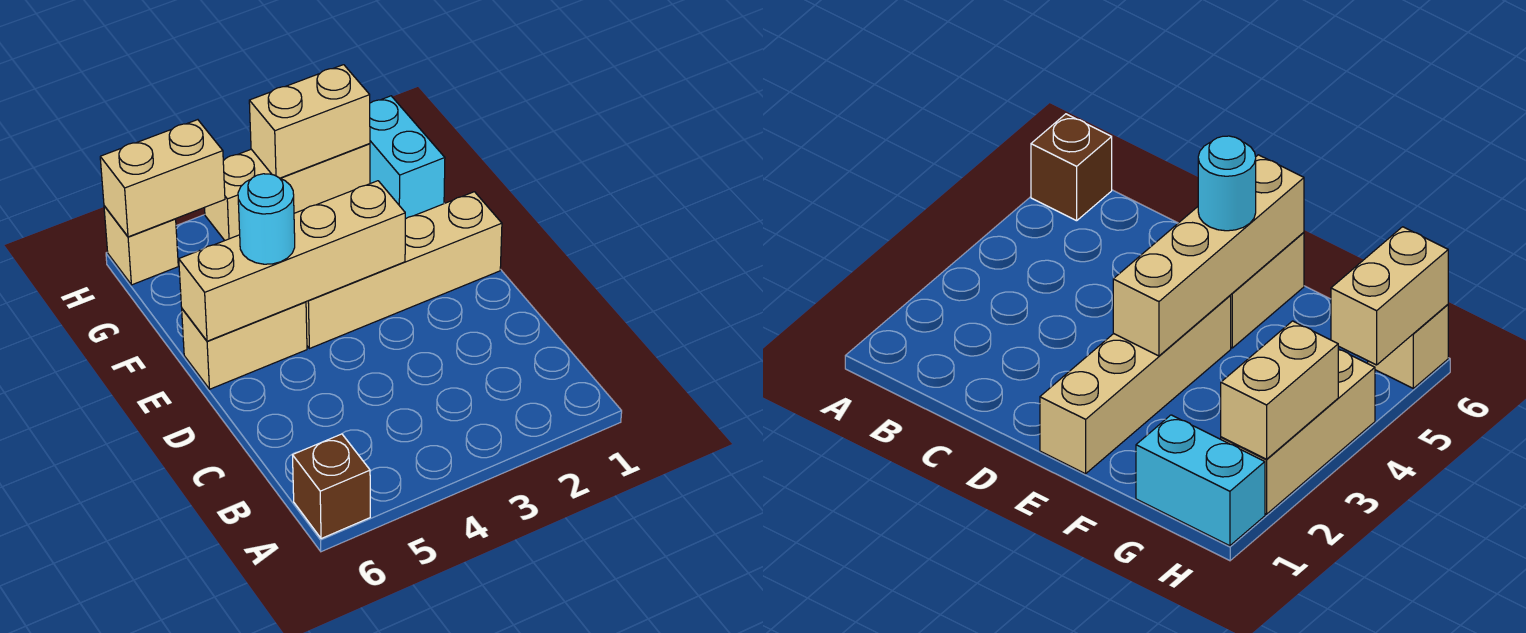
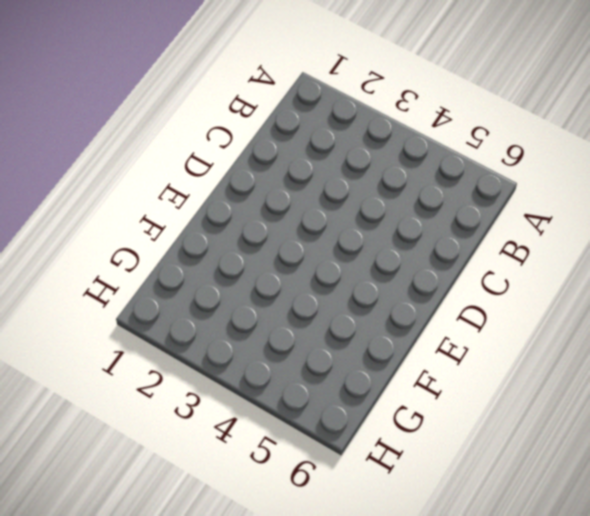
none -> brown brick A6 level 1
none -> tan brick E1:E4 level 1

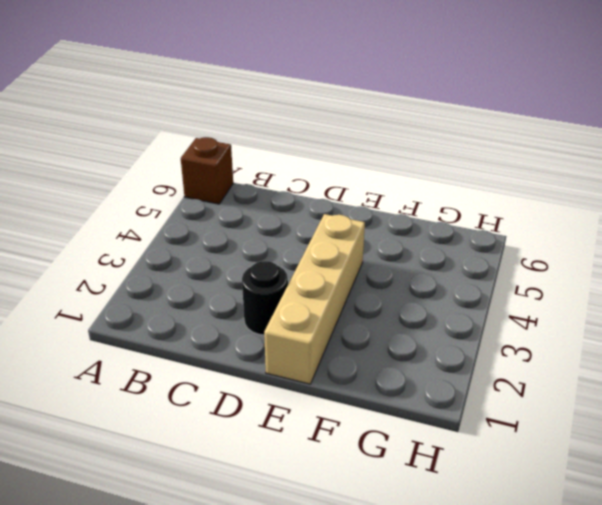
black round brick D2 level 1 -> none
none -> tan brick E5:E6 level 1
none -> cyan brick G1:H1 level 1

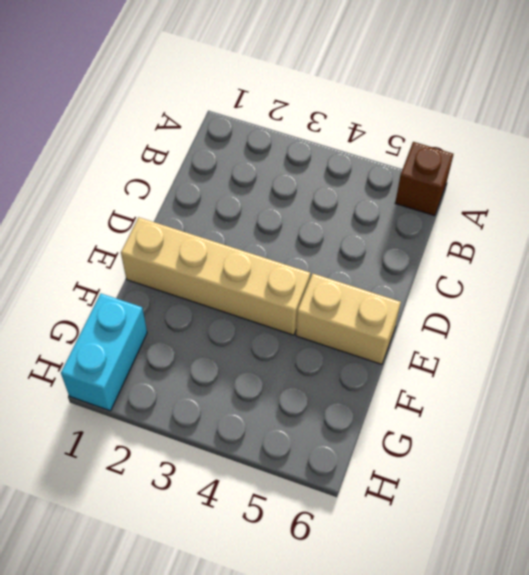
none -> tan brick H2:H4 level 1
none -> tan brick H6 level 1

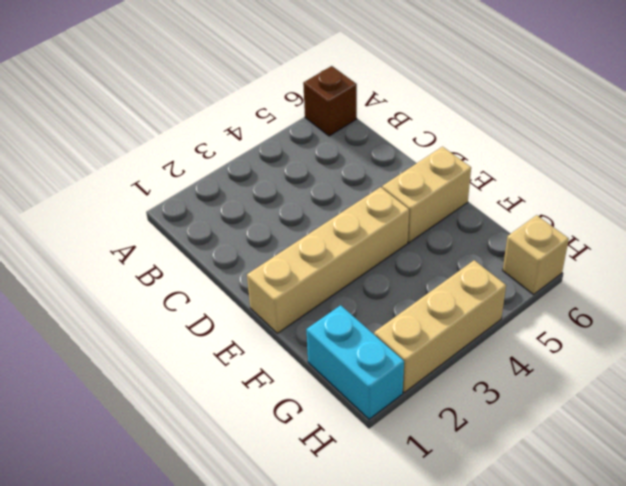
none -> tan brick E3:E6 level 2
none -> tan brick H2:H3 level 2

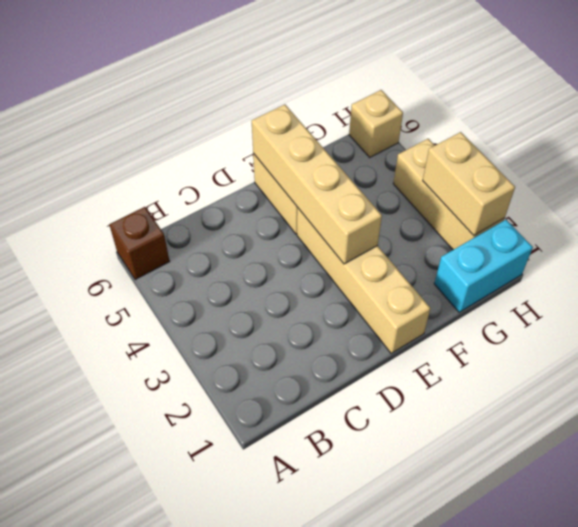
none -> tan brick H5:H6 level 2
none -> cyan round brick E5 level 3

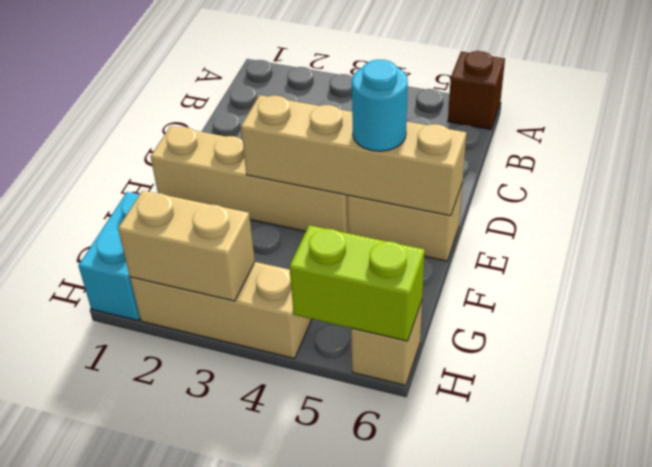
lime brick H5:H6 level 2 -> tan brick H5:H6 level 2

